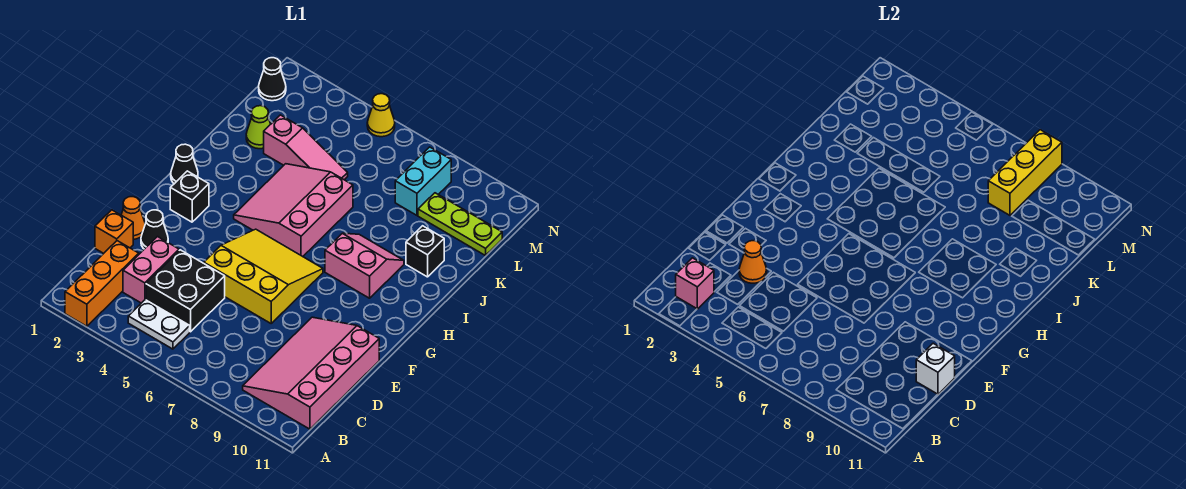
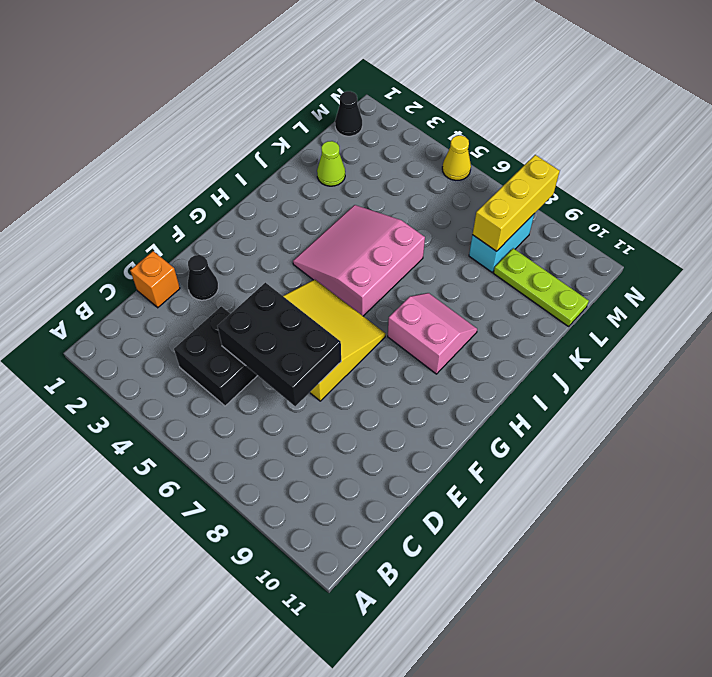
black brick D5:E7 level 2 -> none
none -> orange brick A2:C2 level 1
none -> white plate B4:B5 level 1
none -> pink slope B9:E11 level 1 top 11

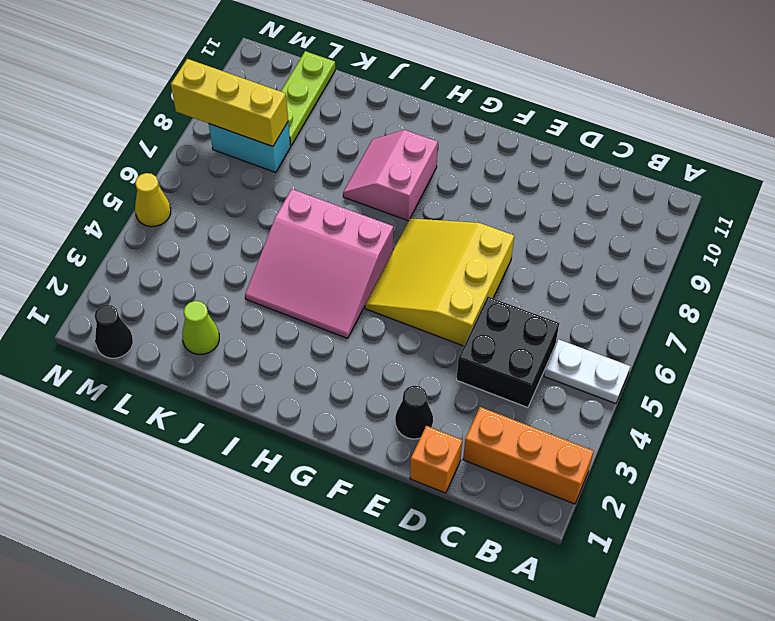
white plate A5:B5 level 1 -> white plate B4:B5 level 1
none -> pink slope B9:E11 level 1 top 11
none -> pink brick C3:D3 level 1
none -> orange cone E1 level 1

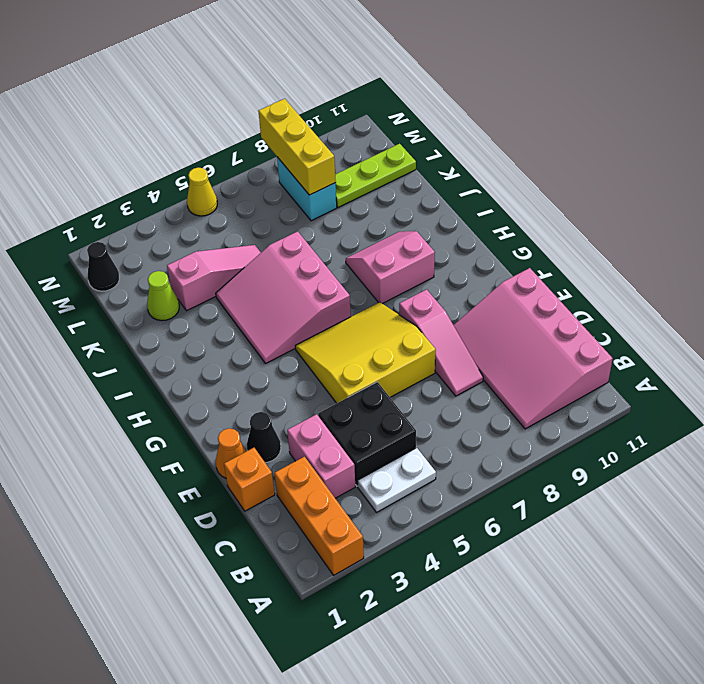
pink slope D8:F8 level 1 top F -> none
none -> black brick G2 level 1
none -> black cone H1 level 1
none -> black brick J10 level 1

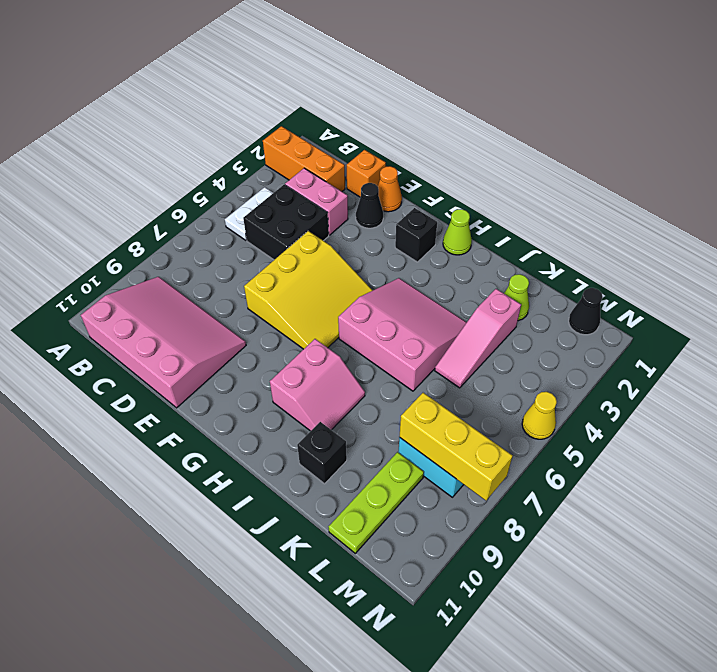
lime cone H1 level 1 -> black cone H1 level 1
none -> pink brick B2 level 2
none -> orange cone D3 level 2
none -> white brick D11 level 2

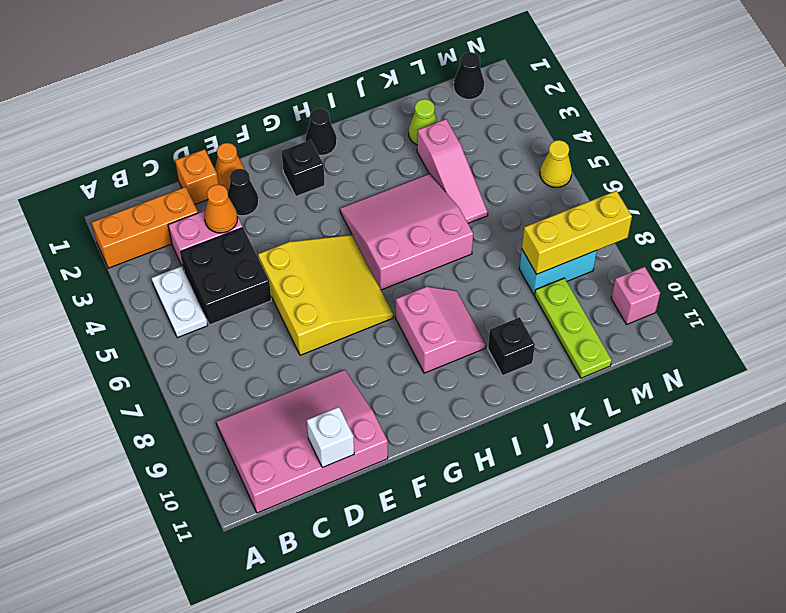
pink brick N10 level 1 -> pink brick B2 level 2

